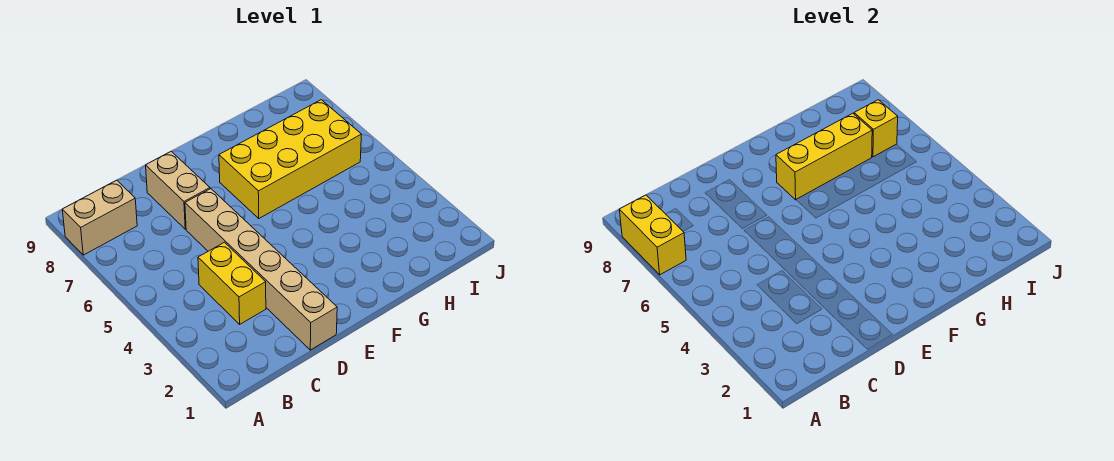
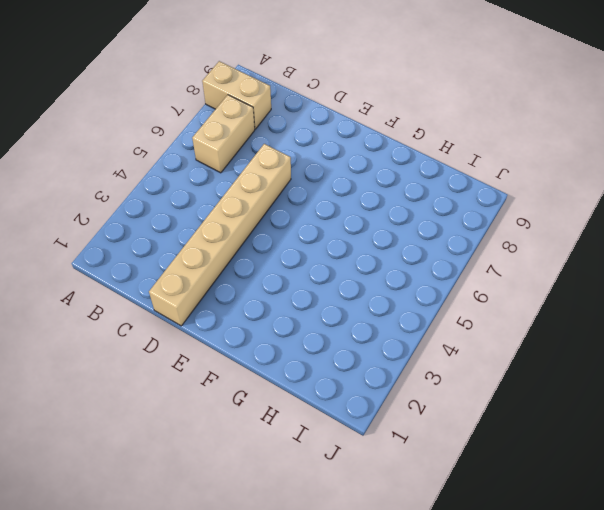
tan brick B6:B7 level 1 -> tan brick D7:D8 level 1
none -> yellow brick C3:C4 level 1
none -> yellow brick F6:I7 level 1

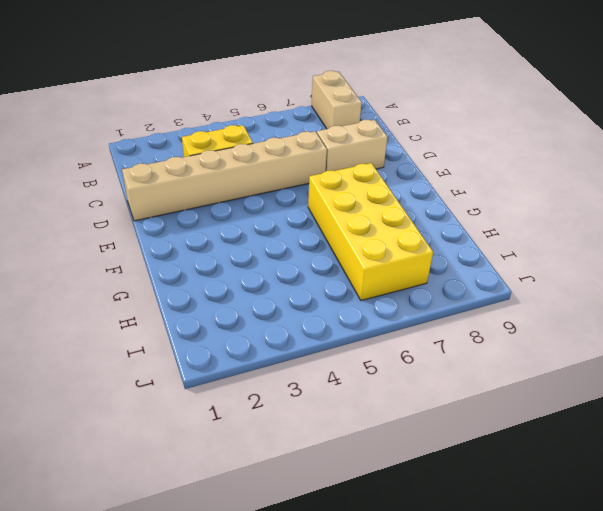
none -> yellow brick A7:A8 level 2
none -> yellow brick F7:H7 level 2

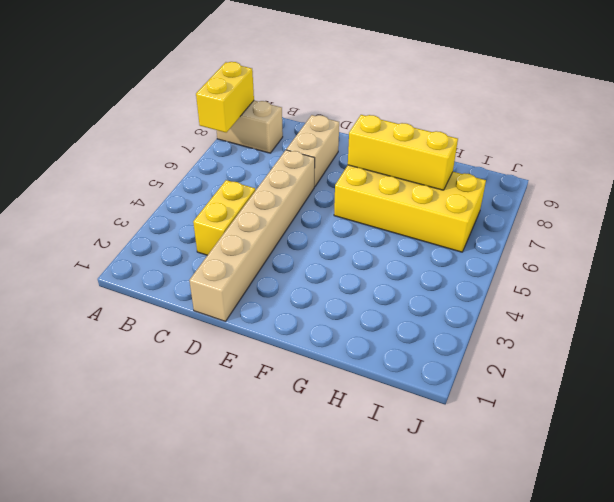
none -> yellow brick I7 level 2

